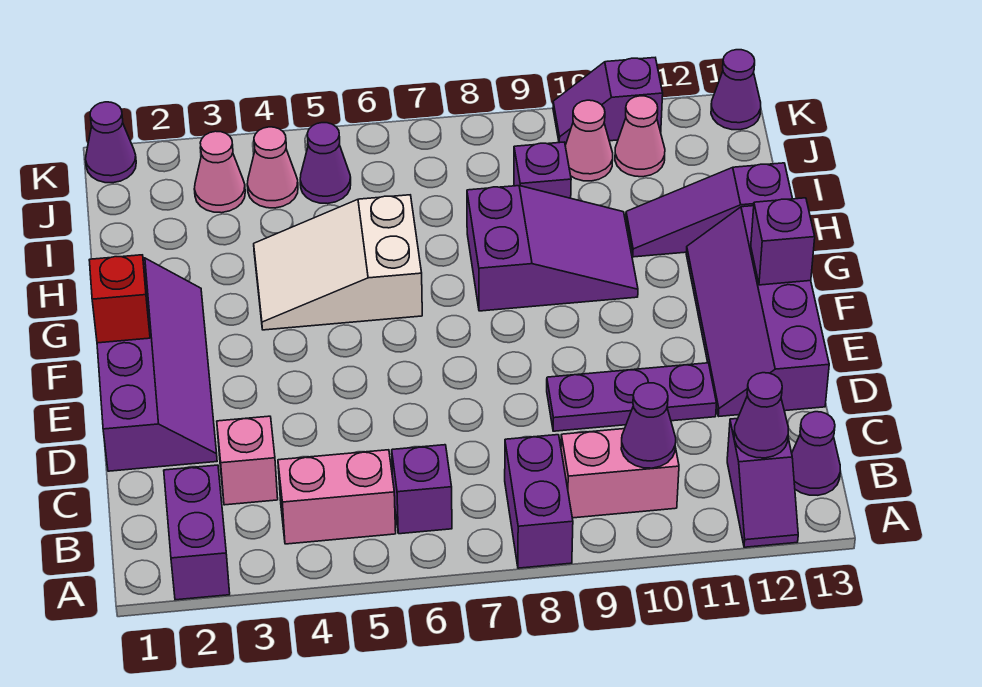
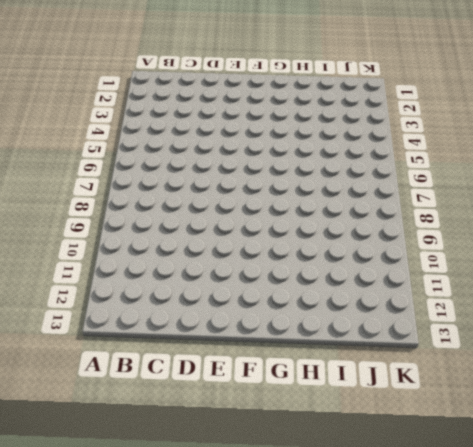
none -> purple brick A2:B2 level 1
none -> purple brick A8:B8 level 1
none -> purple slope A12:B12 level 1 top B

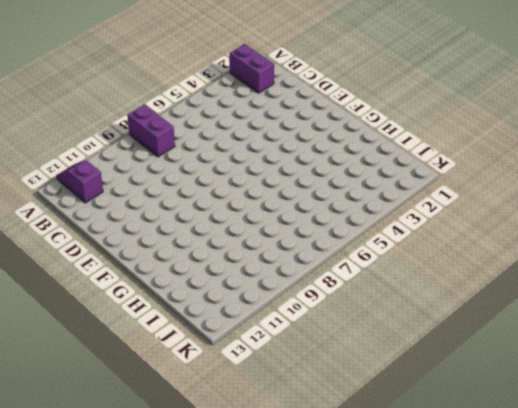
none -> pink brick B4:B5 level 1
none -> purple brick B6 level 1
none -> pink brick B9:B10 level 1

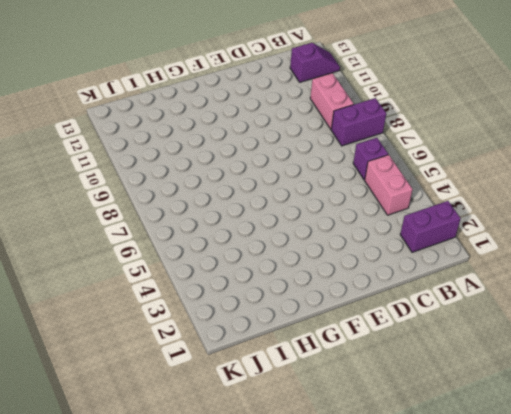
none -> purple cone B13 level 1
none -> pink brick C3 level 1
none -> purple slope D1:G2 level 1 top 1

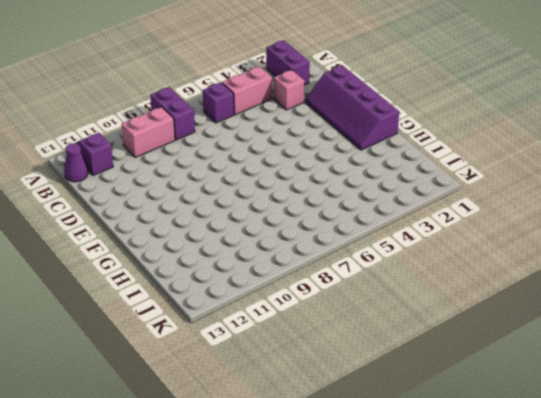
none -> purple plate D9:D11 level 1
none -> purple slope D12:G13 level 1 top 13
none -> white slope G4:H6 level 1 top 6

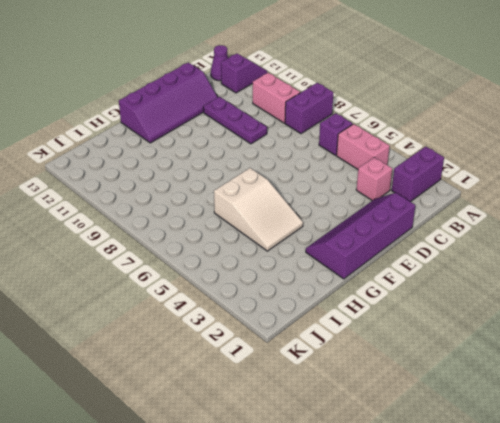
none -> purple slope G8:H10 level 1 top 8
none -> purple slope H11:H13 level 1 top 13
none -> purple brick I9 level 1

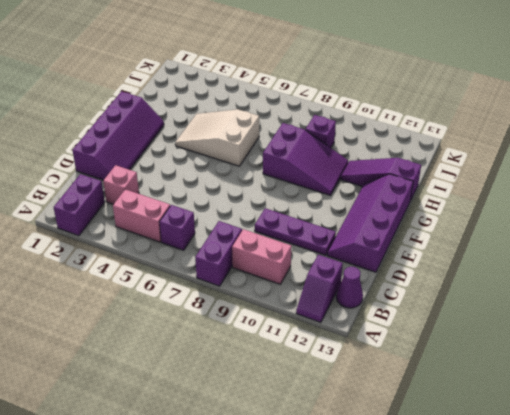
none -> pink cone J3 level 1
none -> pink cone J4 level 1
none -> purple cone J5 level 1

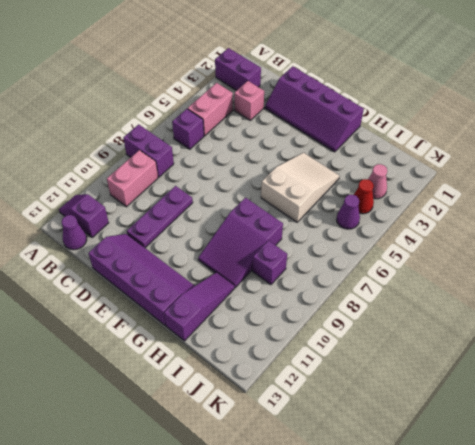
red cone J4 level 1 -> pink cone J4 level 1
none -> pink cone J10 level 1
none -> pink cone J11 level 1
none -> purple cone K1 level 1

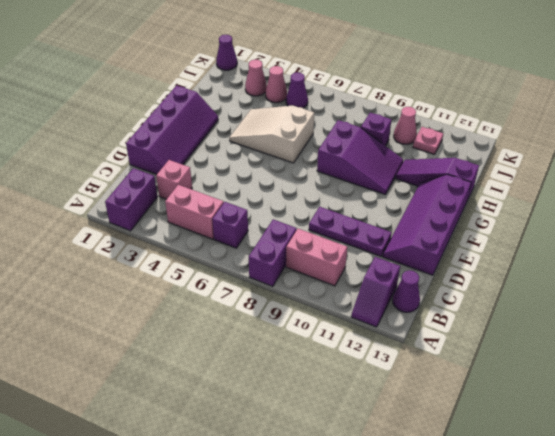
pink plate J11 level 1 -> pink cone J11 level 1
none -> purple slope K10:K11 level 1 top 11
none -> purple cone K13 level 1
none -> purple cone B10 level 2

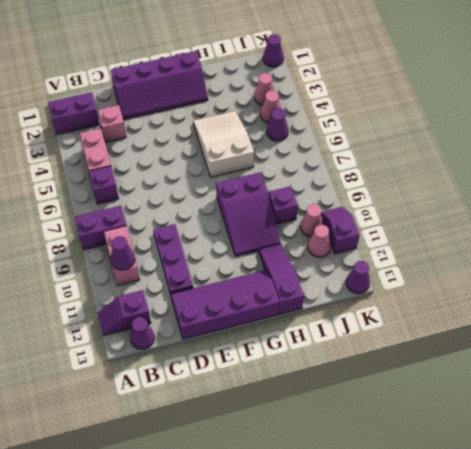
none -> purple cone B12 level 2
none -> red brick F1 level 2
none -> purple brick F13 level 2

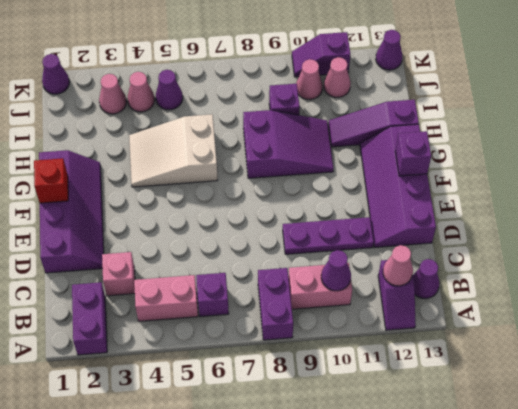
pink cone B12 level 2 -> purple cone B12 level 2

